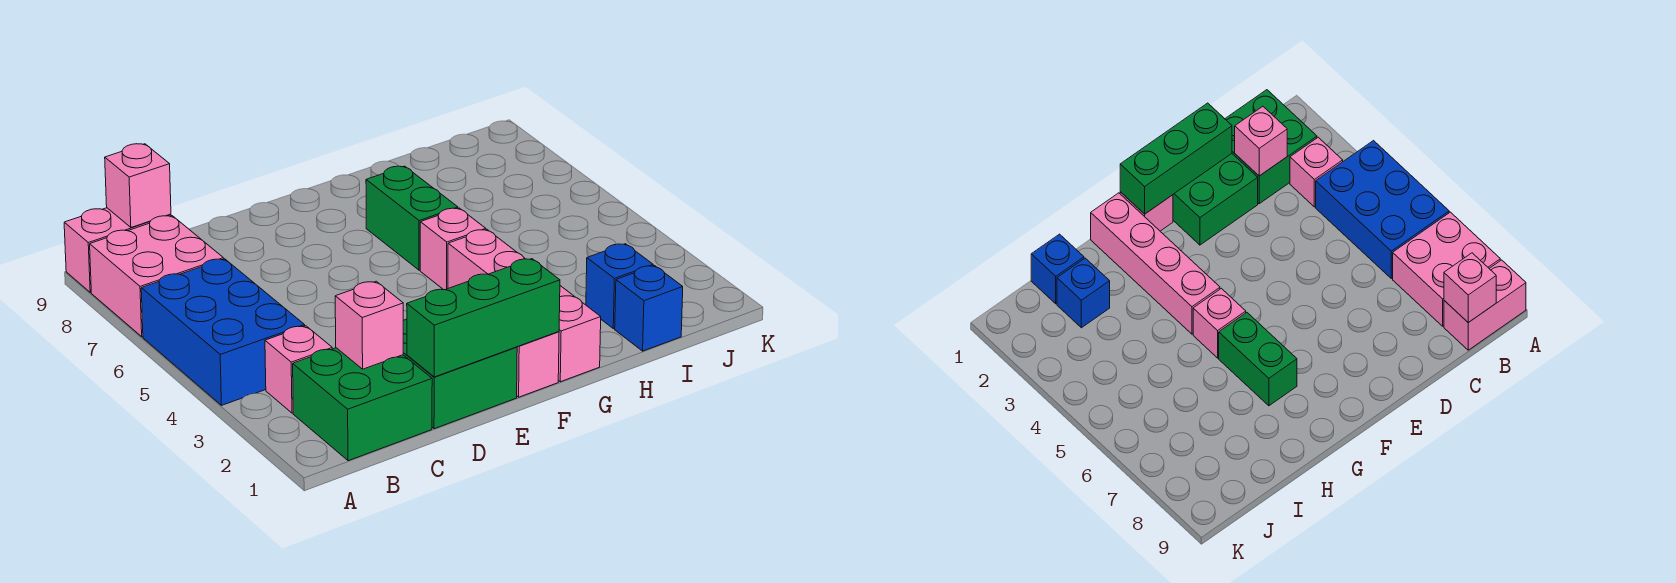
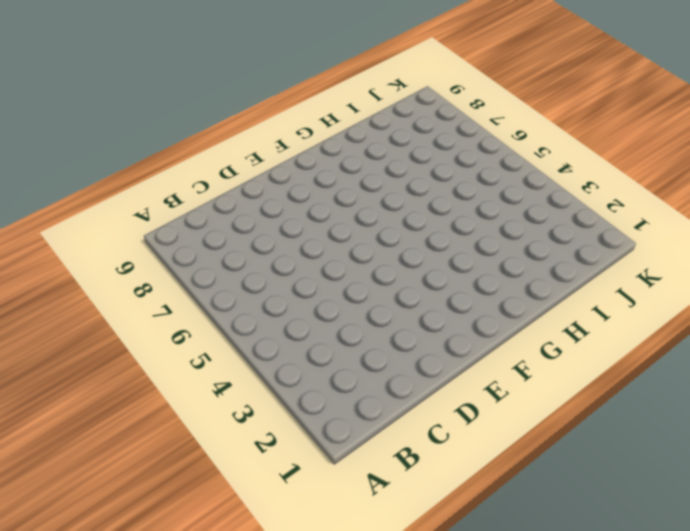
none -> blue brick A4:B6 level 1
none -> pink brick A7:B8 level 1
none -> pink brick A9:B9 level 1

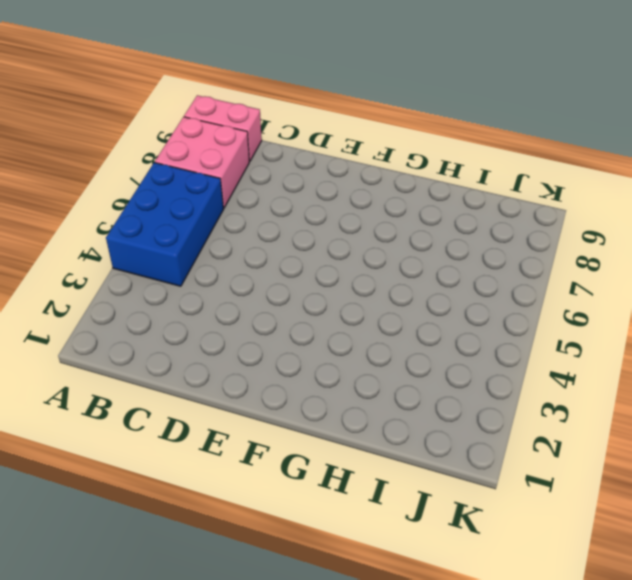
none -> green brick B1:C2 level 1
none -> pink brick B3 level 1
none -> green brick D1:E2 level 1

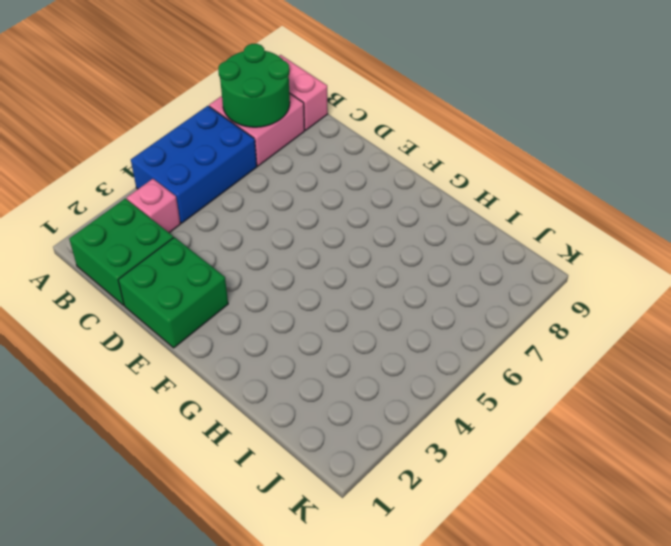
green round brick A7:B8 level 2 -> none
none -> pink brick F1 level 1
none -> pink brick G1:G4 level 1
none -> pink brick G5 level 1

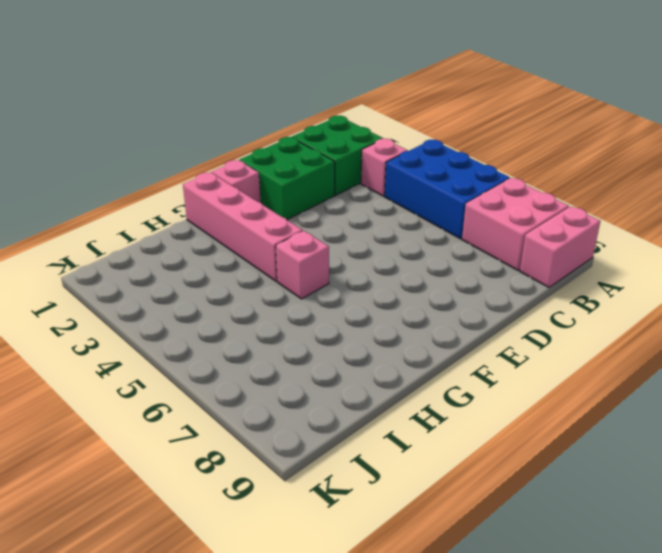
none -> green brick G6:G7 level 1
none -> blue brick I1 level 1
none -> blue brick I2 level 1

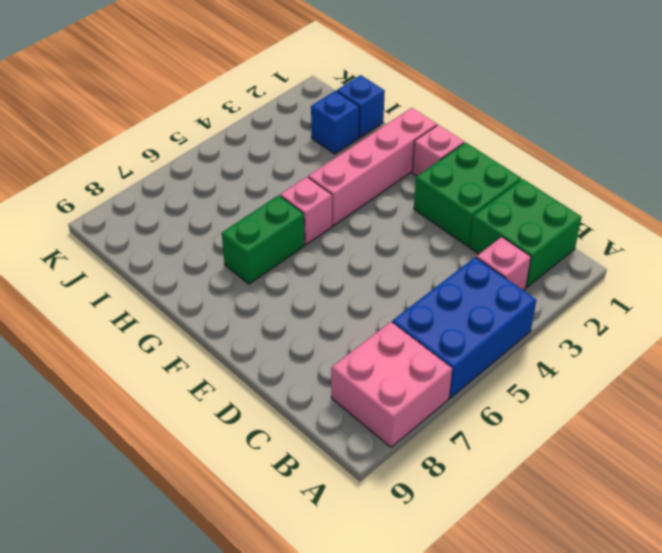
none -> pink brick A9:B9 level 1
none -> pink brick B9 level 2
none -> pink brick C2 level 2

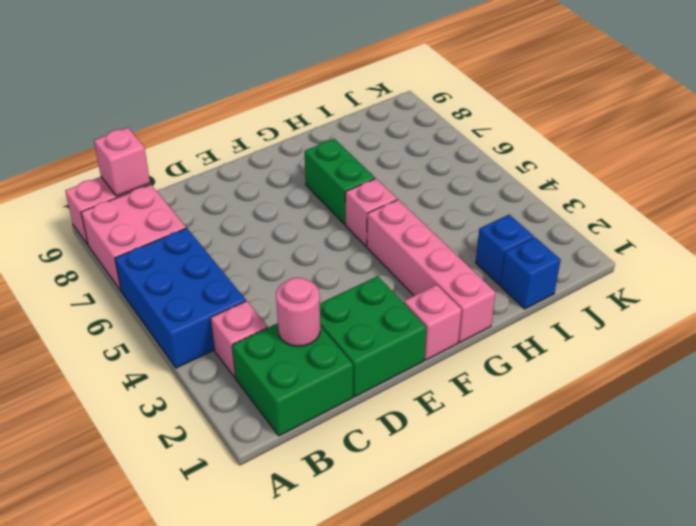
pink round brick C2 level 2 -> pink brick C2 level 2
none -> green brick D1:F1 level 2

